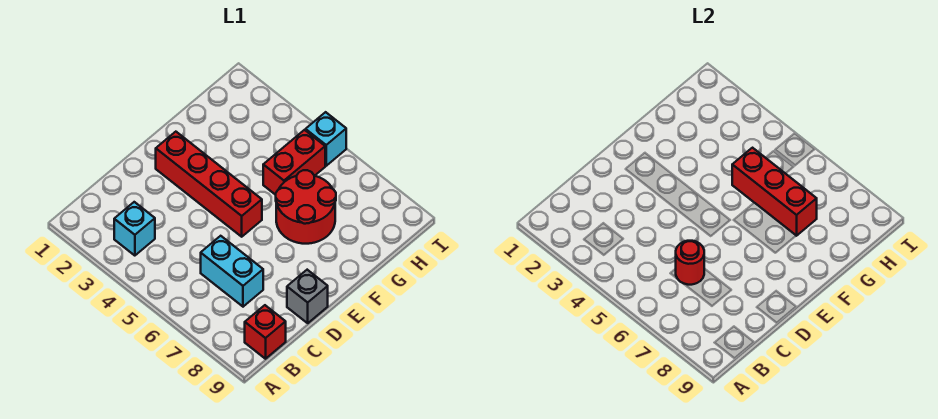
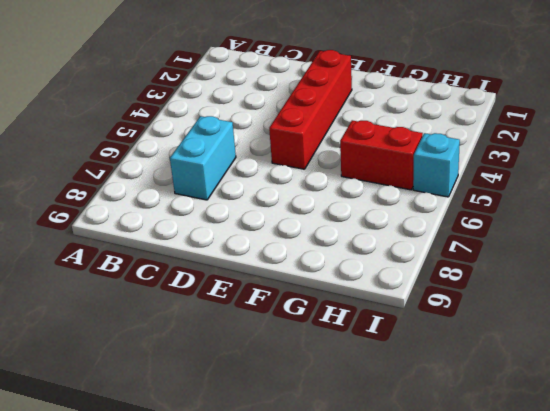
none -> cyan brick B3 level 1
none -> red brick B9 level 1

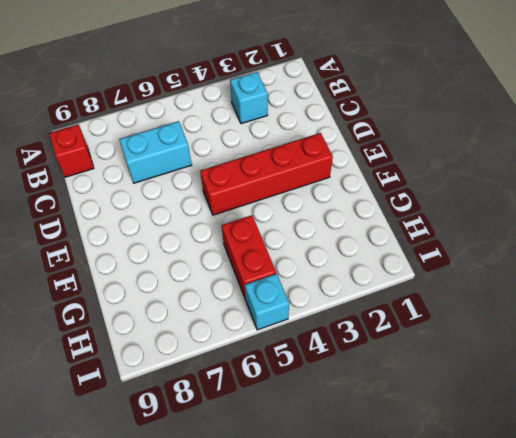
none -> grey brick D9 level 1
none -> red round brick F6:G7 level 1

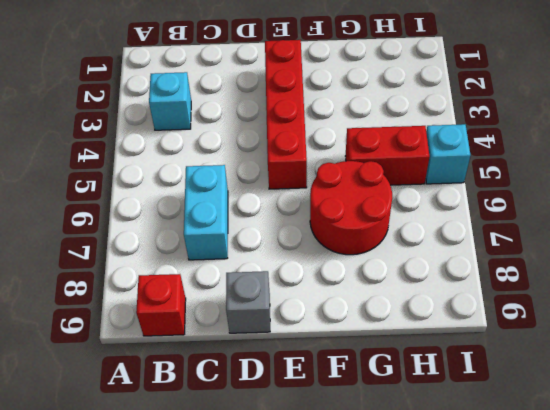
none -> red round brick C6 level 2
none -> red brick G5:G7 level 2

